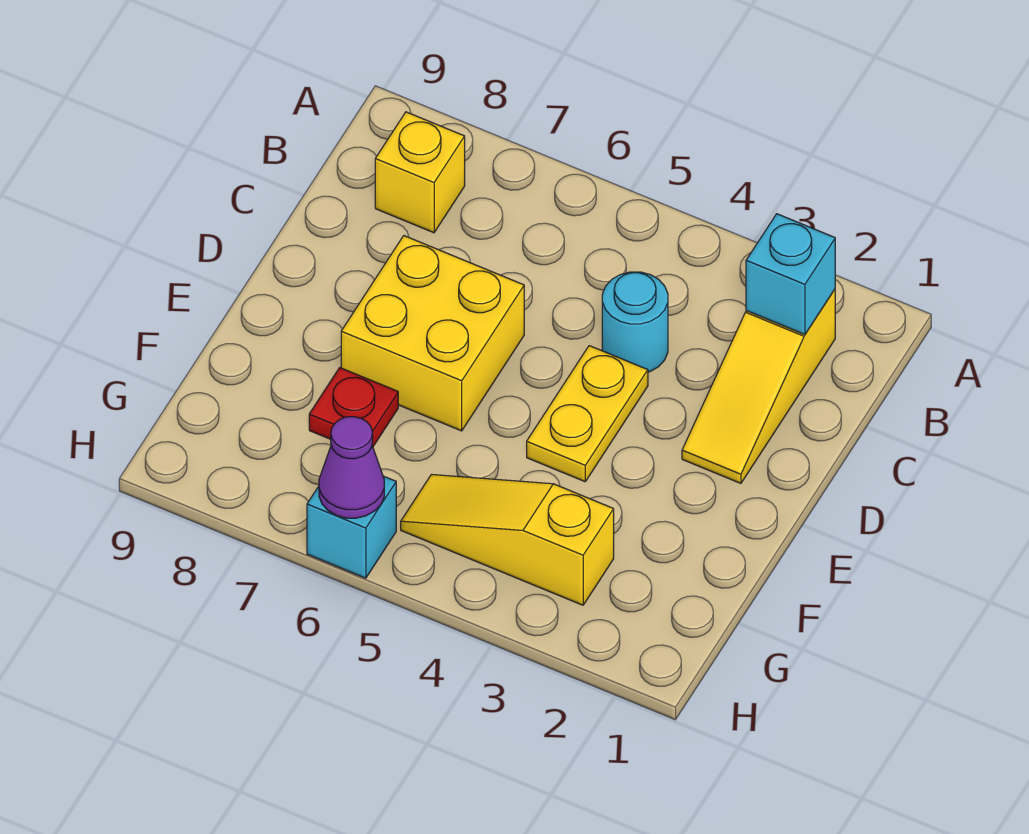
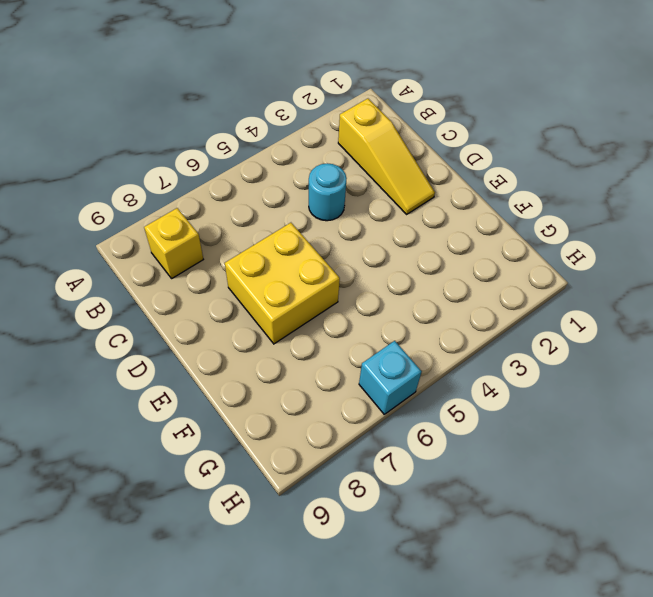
none -> yellow plate D4:E4 level 1
none -> red plate F7 level 1

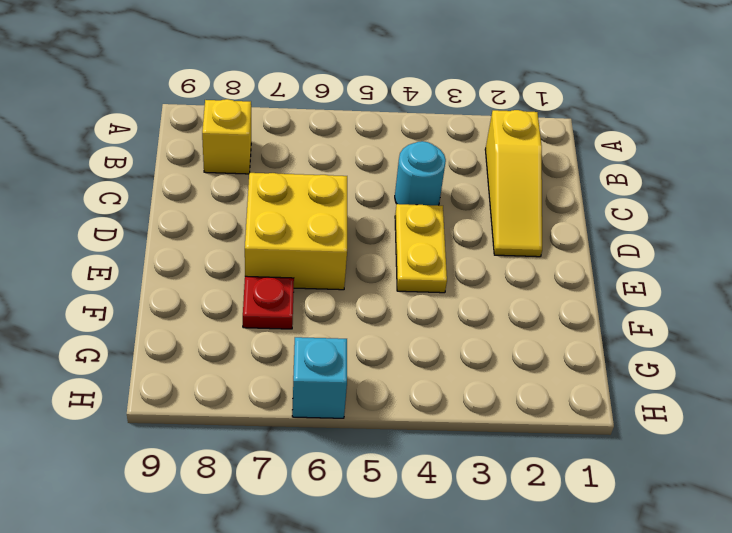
none -> yellow slope G3:G5 level 1 top 3
none -> cyan brick B2 level 2

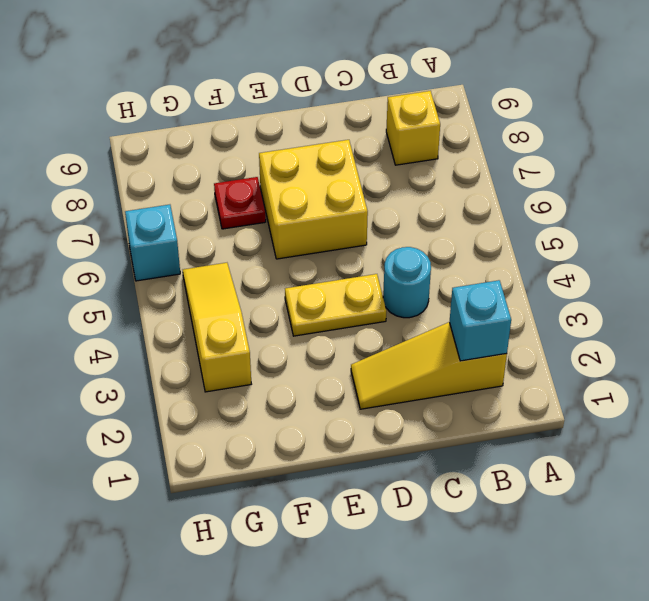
none -> purple cone H6 level 2

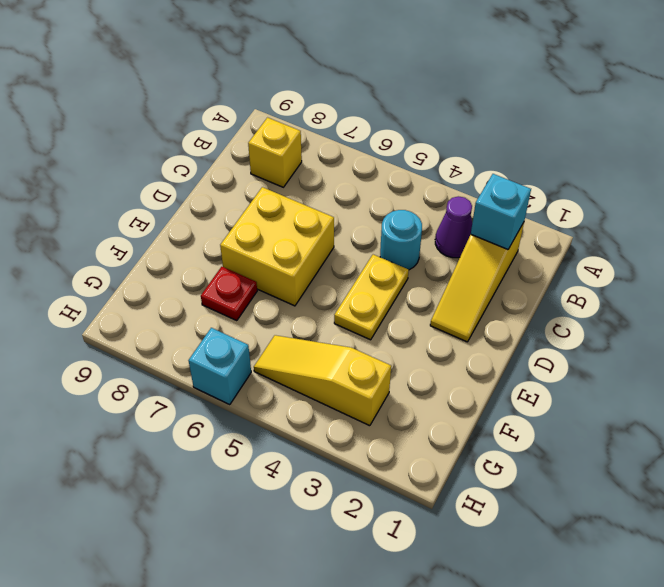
purple cone B3 level 1 -> purple cone H6 level 2

